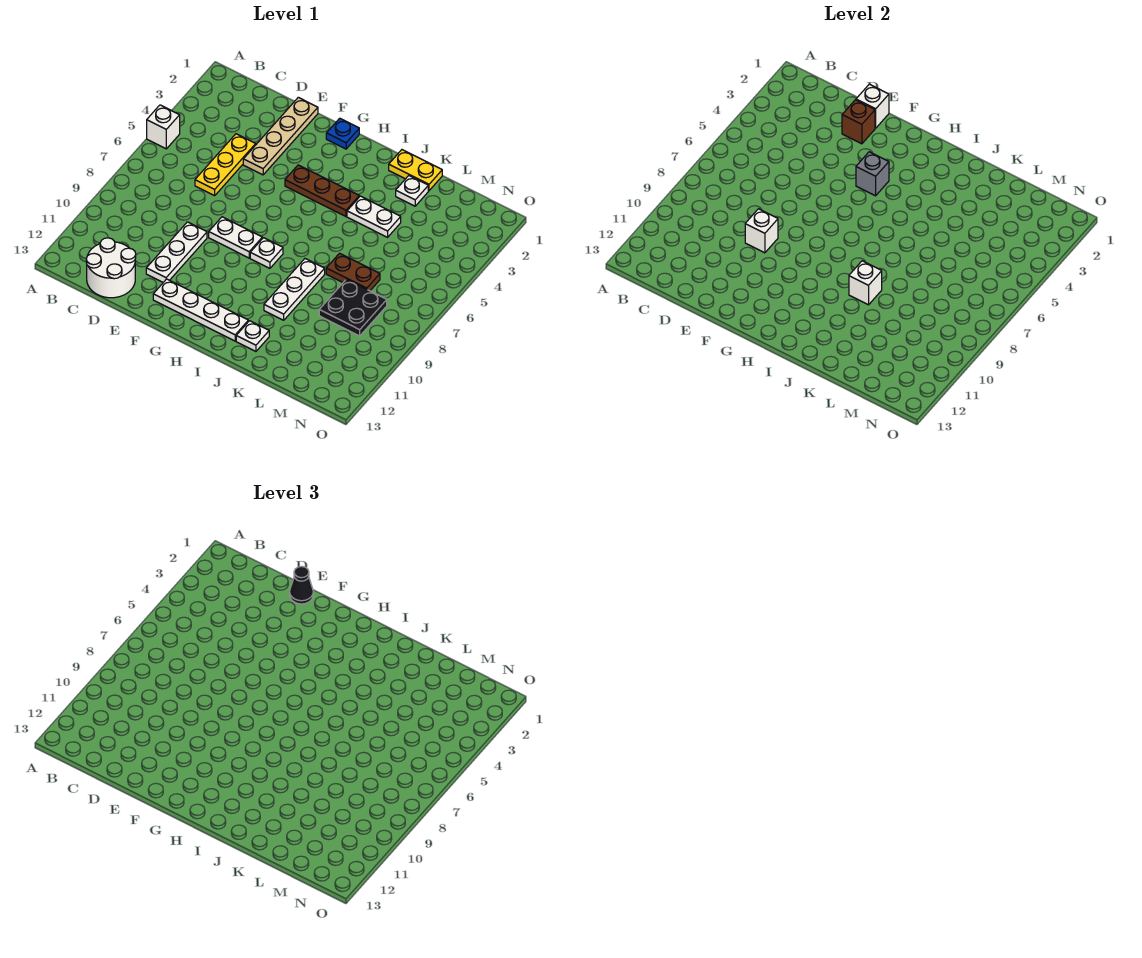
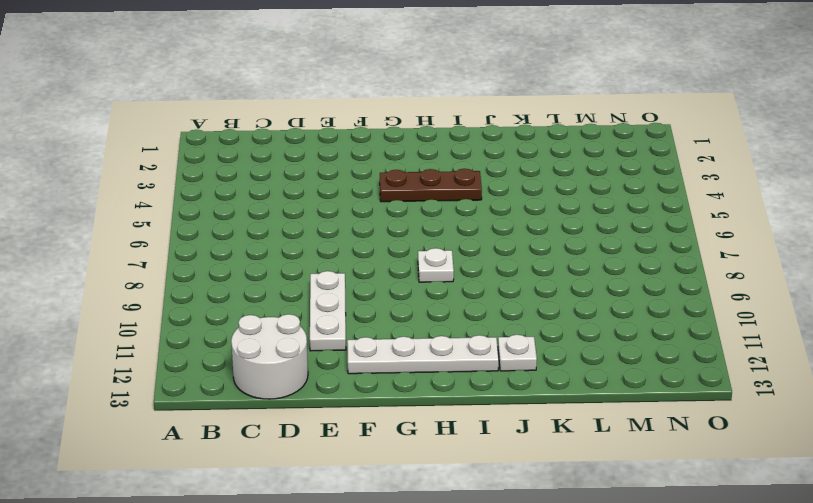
none -> white brick A5 level 1
none -> yellow plate D4:D6 level 1
none -> tan plate E1:E4 level 1

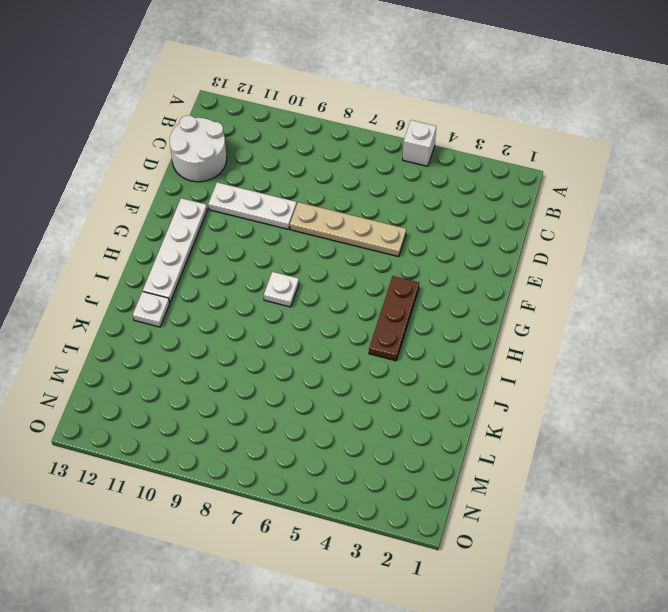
tan plate E5:E8 level 1 -> tan plate E1:E4 level 1
none -> yellow plate D4:D6 level 1
none -> white plate F8:G8 level 1
none -> blue plate G1 level 1

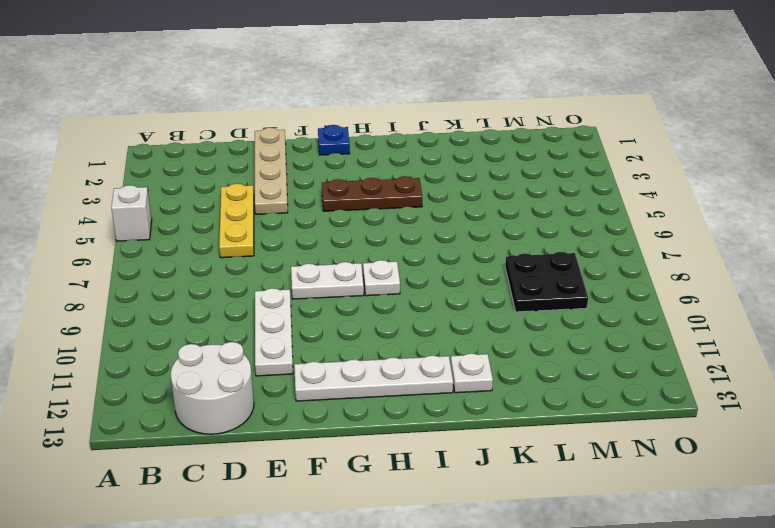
none -> yellow plate J1:K1 level 1
none -> white plate J4:K4 level 1
none -> white plate J8:J10 level 1

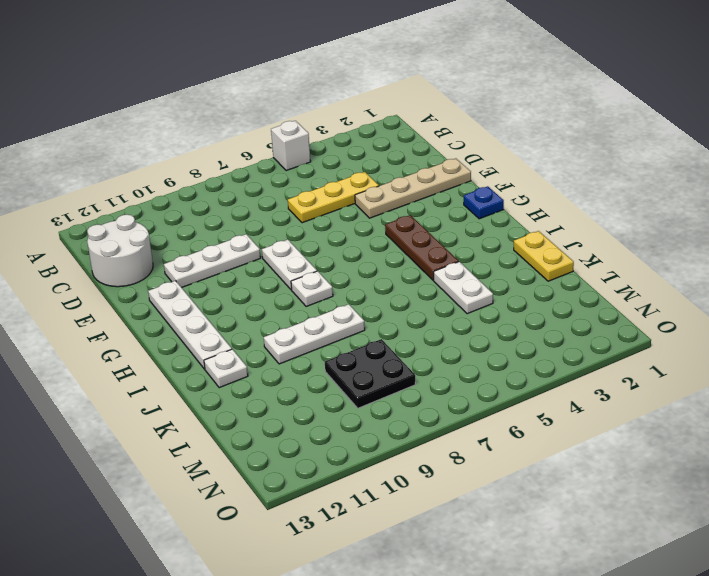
none -> white plate K2 level 1
none -> brown plate K7:L7 level 1
none -> white brick E1 level 2

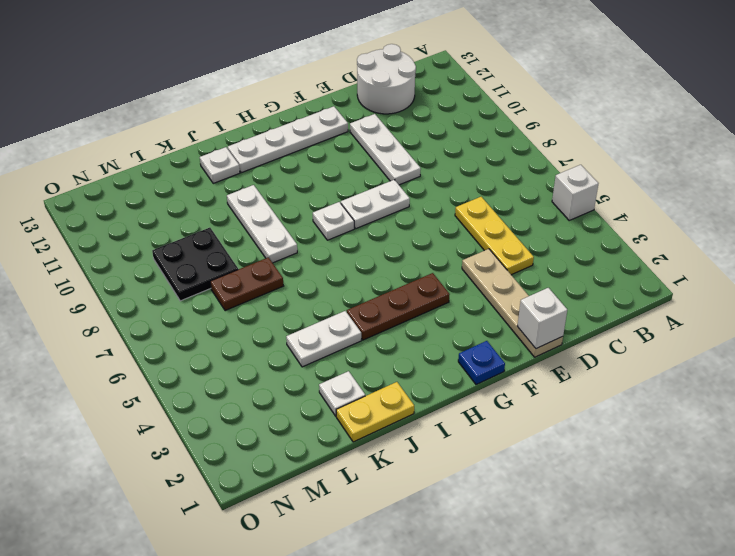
none -> brown brick E2 level 2
none -> white brick E9 level 2
none -> grey brick G4 level 2

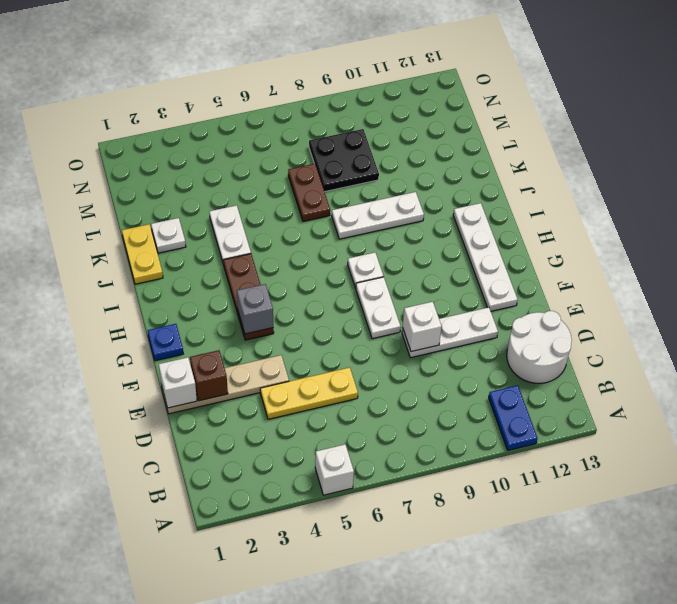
blue plate A11:B11 level 1 -> none
none -> white plate J12 level 1
none -> white brick J9 level 2
none -> black cone E1 level 3

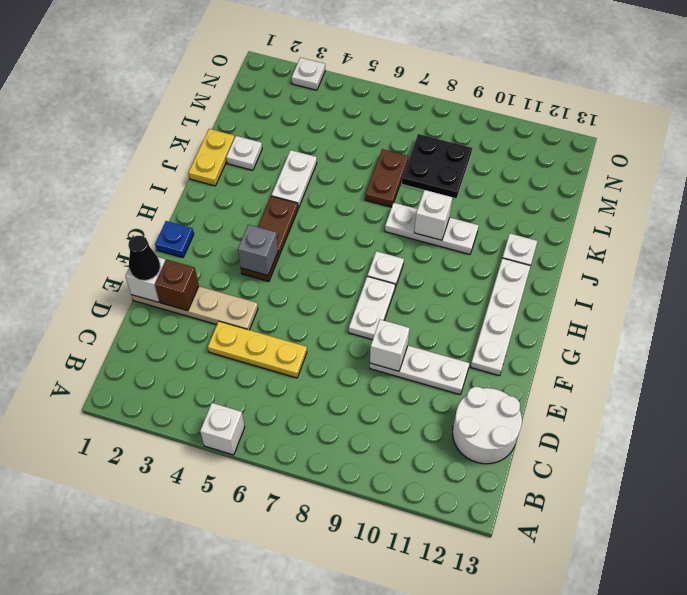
white plate O3 level 1 -> none

